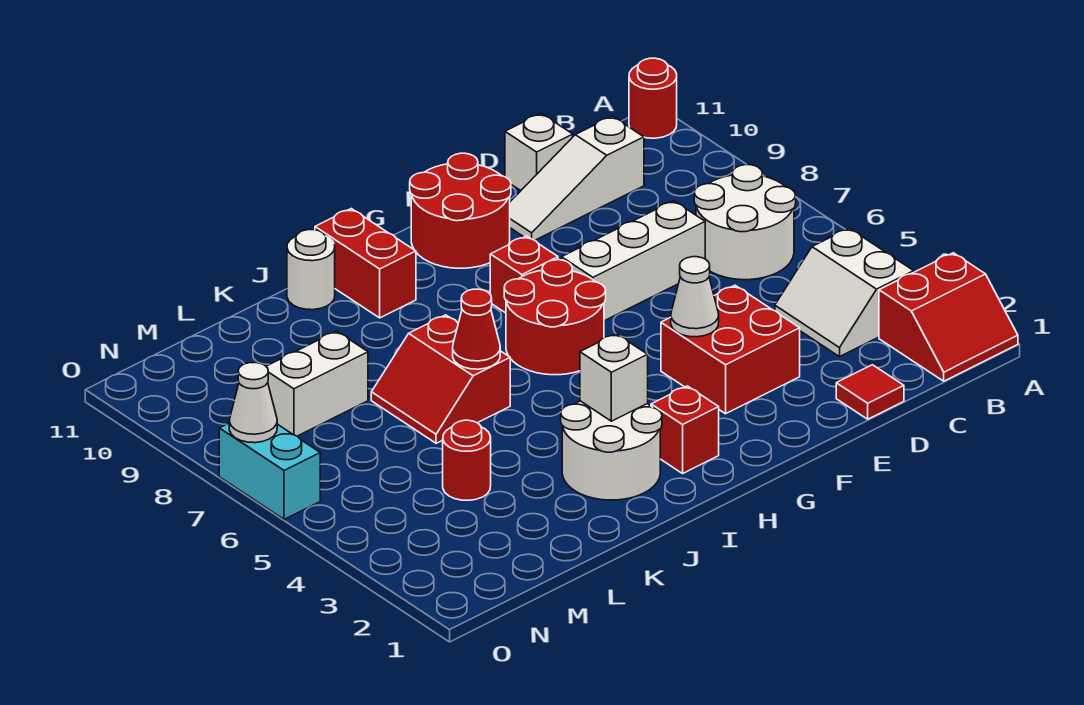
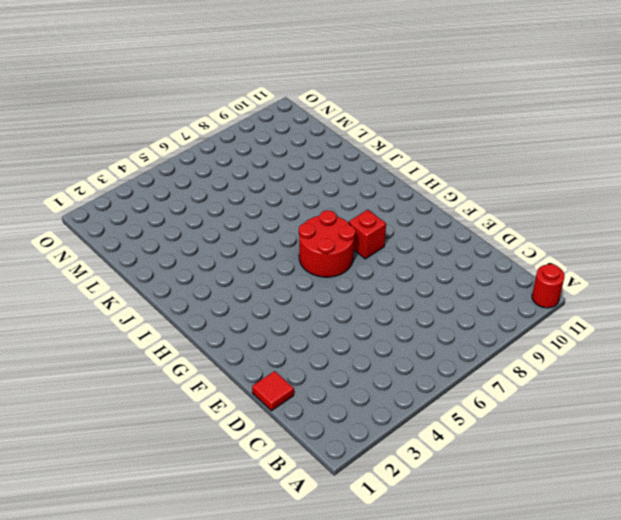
none -> red slope A1:B2 level 1 top 2
none -> white slope B3:C4 level 1 top B
none -> white round brick B6:C7 level 1

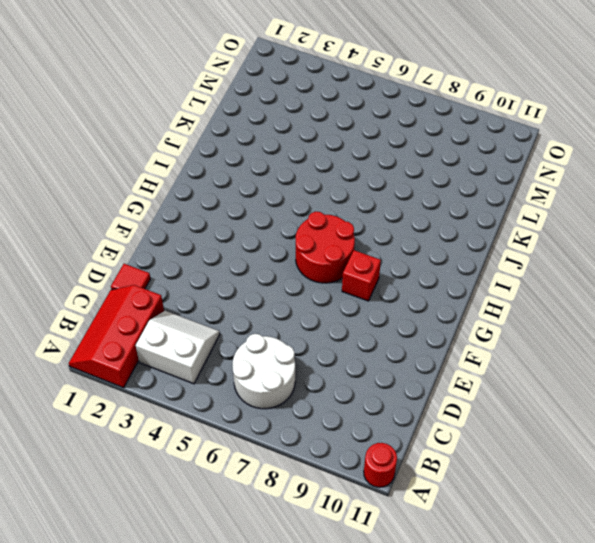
red slope A1:C2 level 1 top 2 -> red slope A1:B2 level 1 top 2
none -> white slope C10:E10 level 1 top C
none -> white brick D7:F7 level 1
none -> white brick D11 level 1

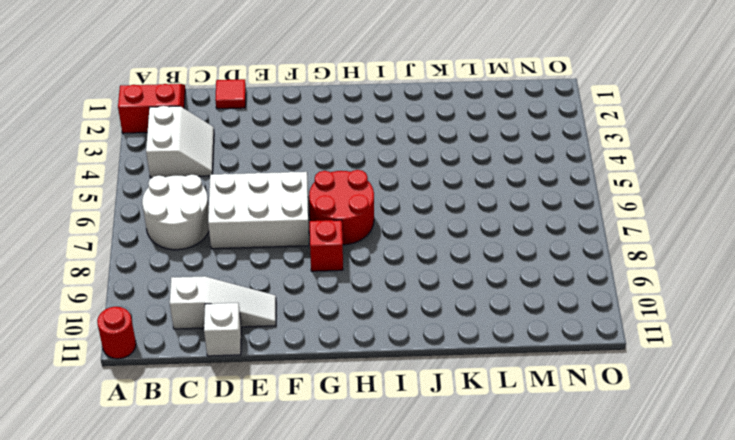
white brick D6:F7 level 1 -> white brick D7:F7 level 1
none -> red brick E3:F4 level 1
none -> red round brick F10:G11 level 1
none -> red brick H2 level 1

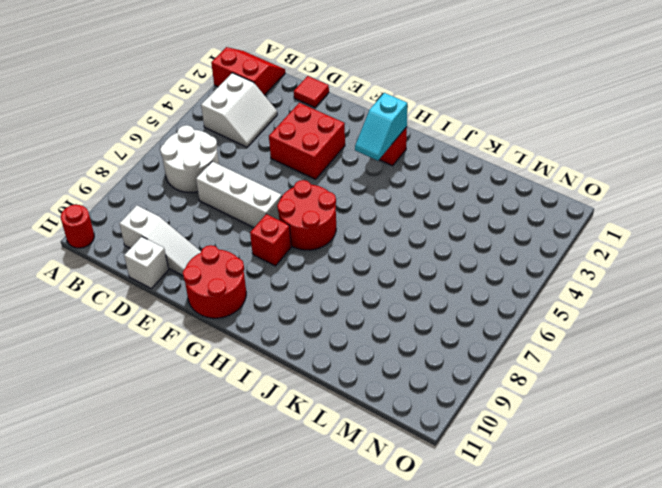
cyan slope H2:H3 level 2 top 2 -> none
none -> white round brick I2:J3 level 1
none -> red brick I10:I11 level 1
none -> red slope J6:K7 level 1 top J

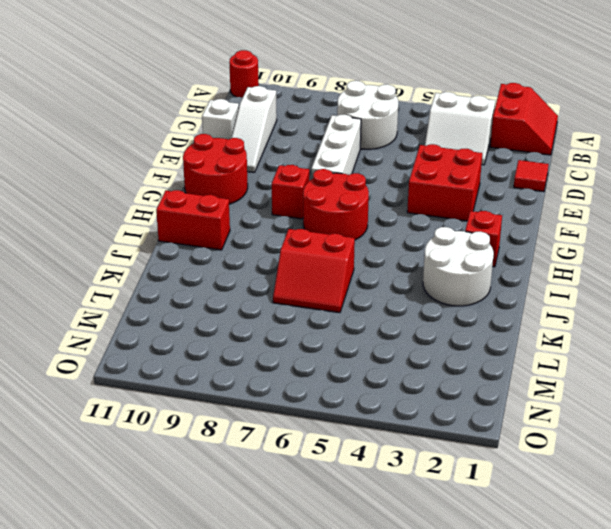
none -> white round brick J11 level 1
none -> red round brick L4 level 1
none -> white brick L8:M8 level 1

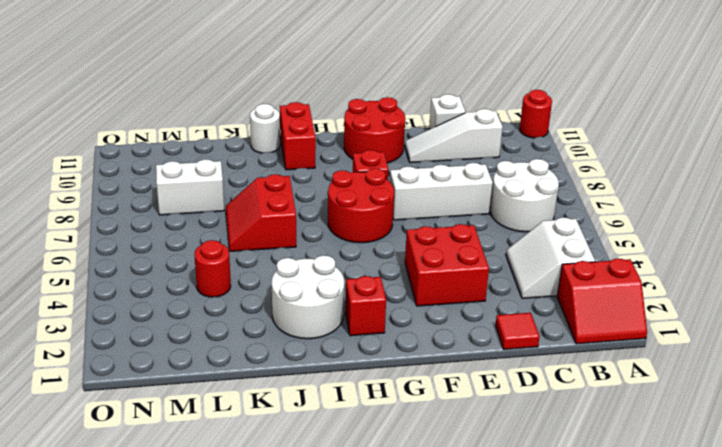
none -> cyan brick O6:O7 level 1
none -> white cone F4 level 2
none -> white brick I3 level 2

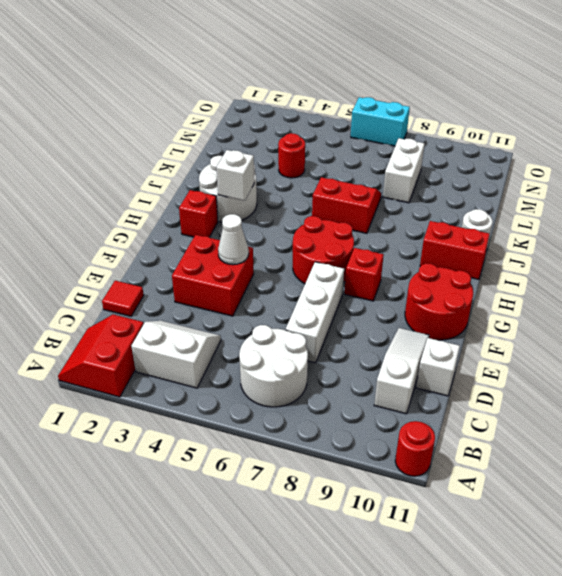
none -> red cone J6 level 2
none -> white cone O7 level 2

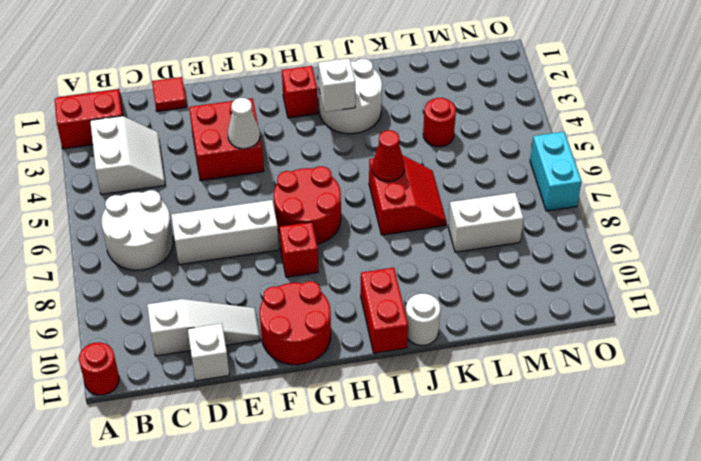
none -> white cone O7 level 2

